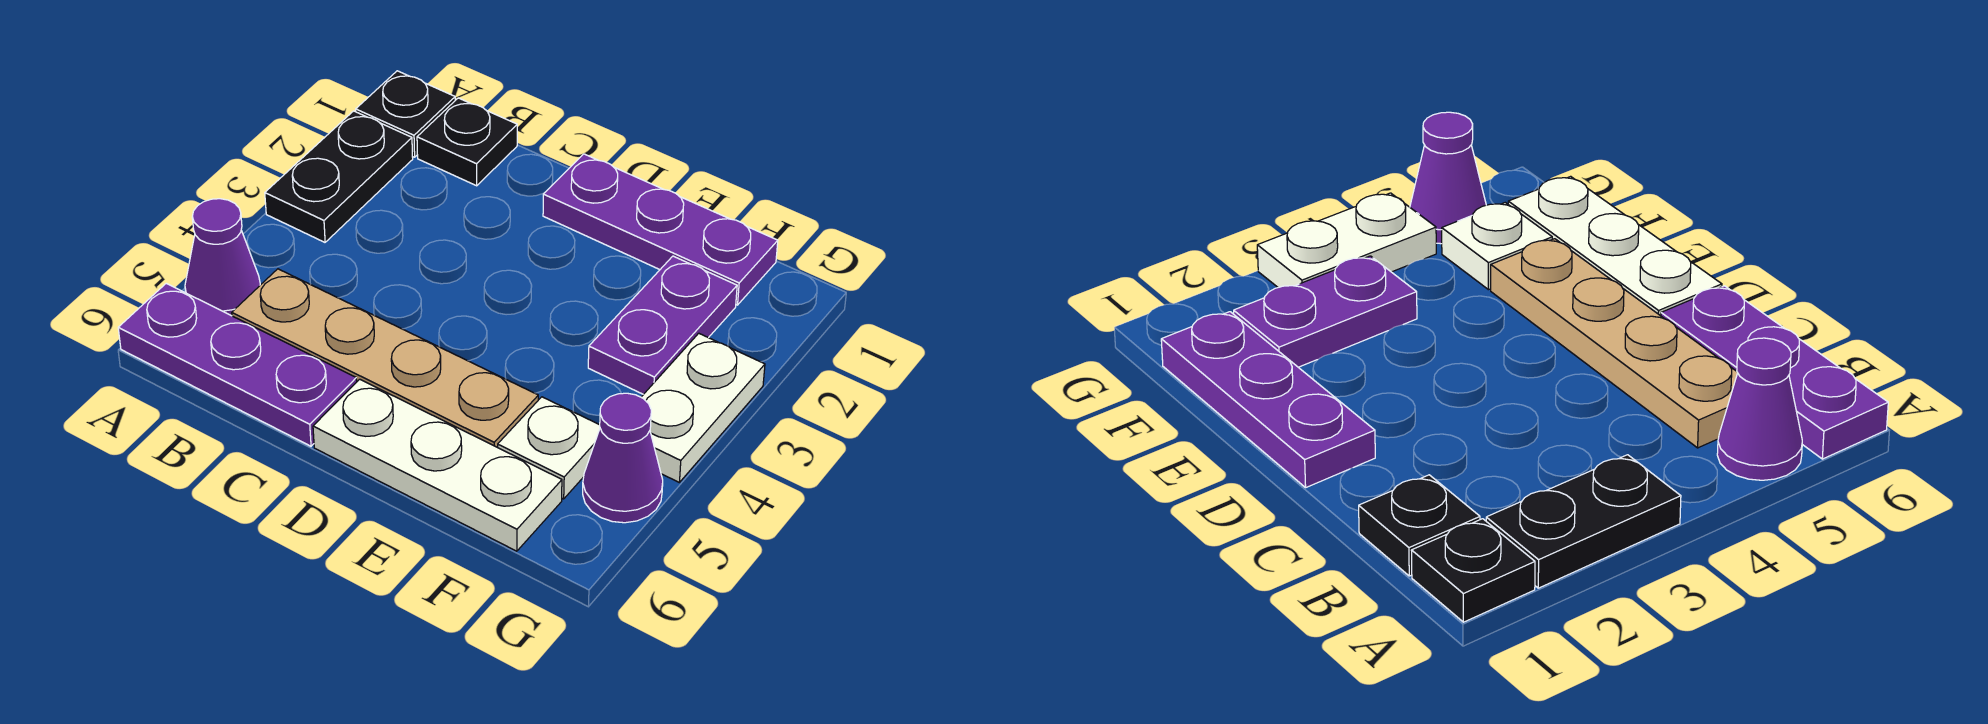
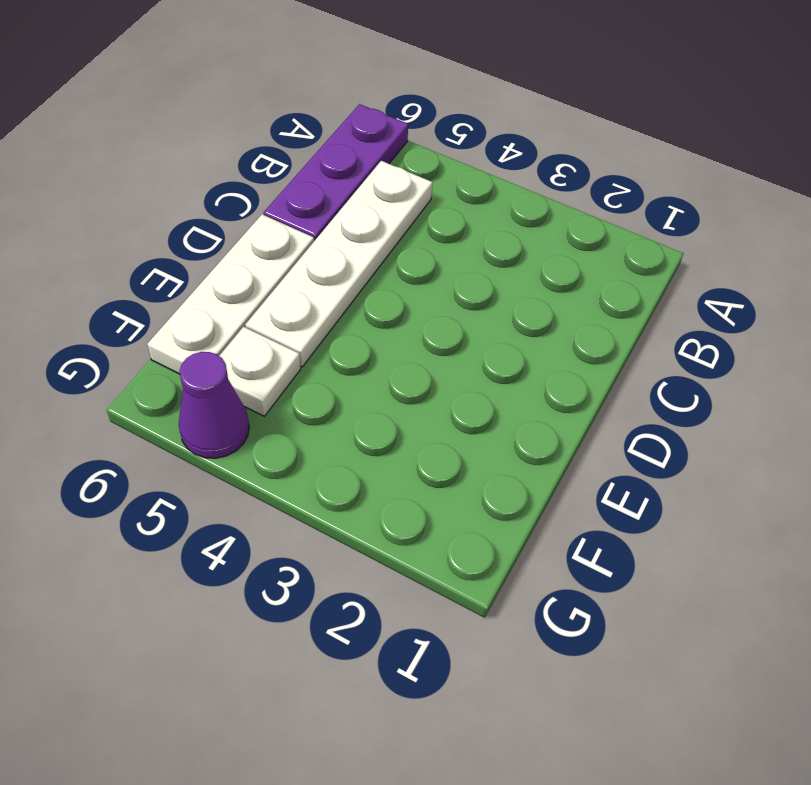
white plate B5:E5 level 1 -> tan plate B5:E5 level 1
none -> black plate A1 level 1
none -> black plate A2:A3 level 1
none -> purple cone A5 level 1

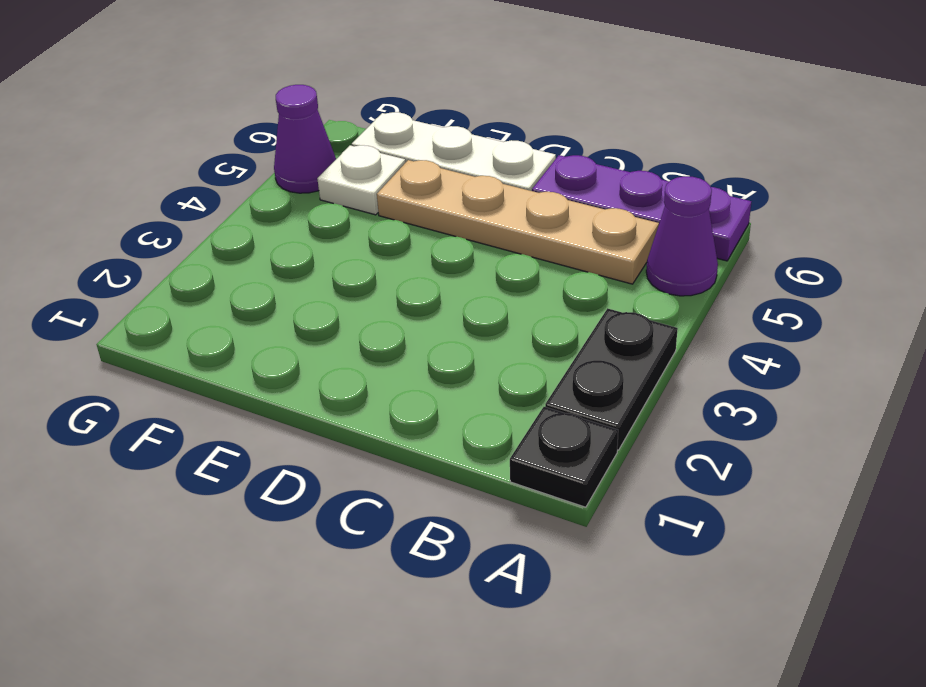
none -> black plate B1 level 1
none -> purple plate D1:F1 level 1
none -> purple plate F2:F3 level 1

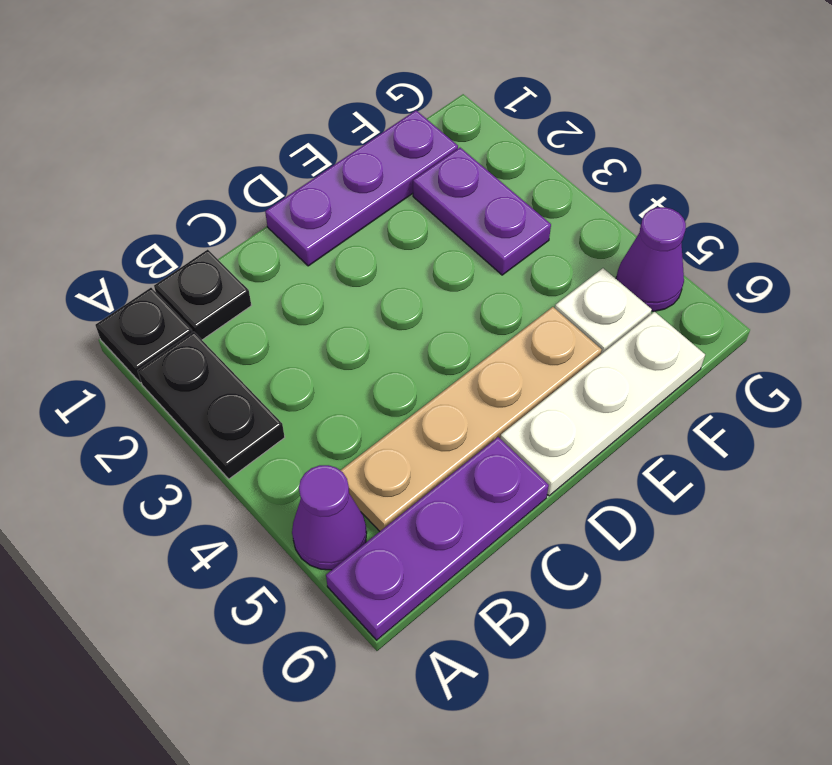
none -> white plate G3:G4 level 1

